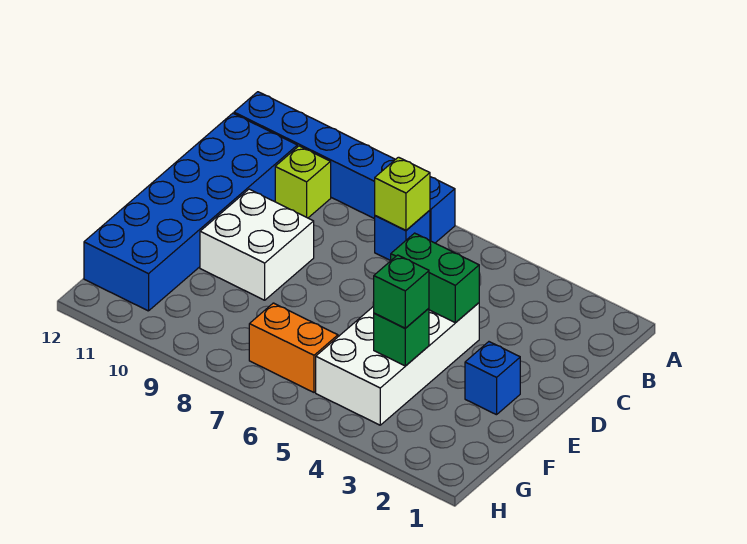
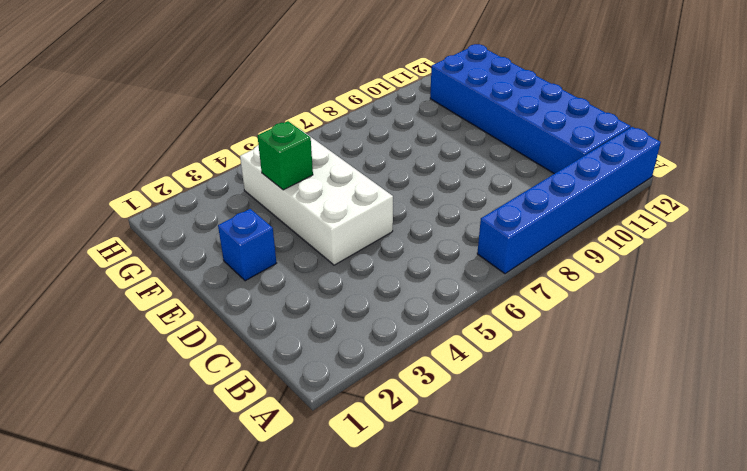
none -> blue brick B7 level 1
none -> lime brick B10 level 1
none -> white brick D9:E10 level 1

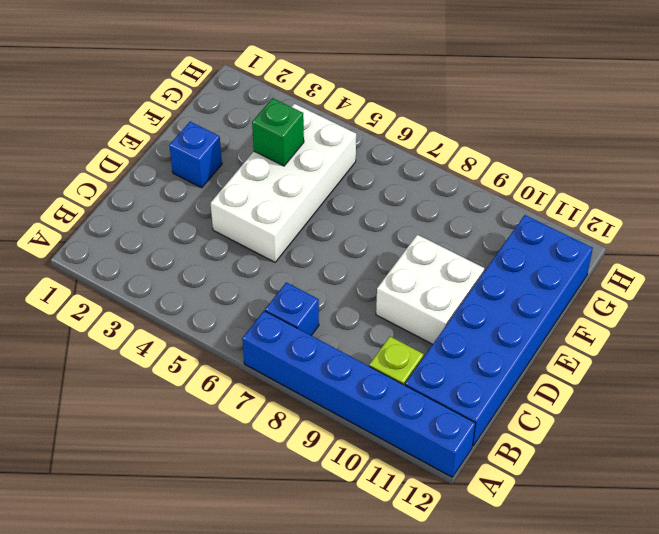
none -> orange brick G6:G7 level 1
none -> lime brick B7 level 2
none -> green brick D4:D5 level 2

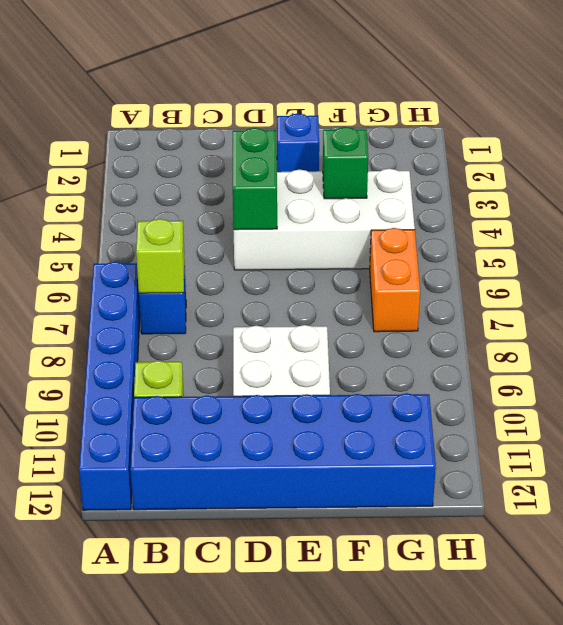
none -> green brick F4 level 3

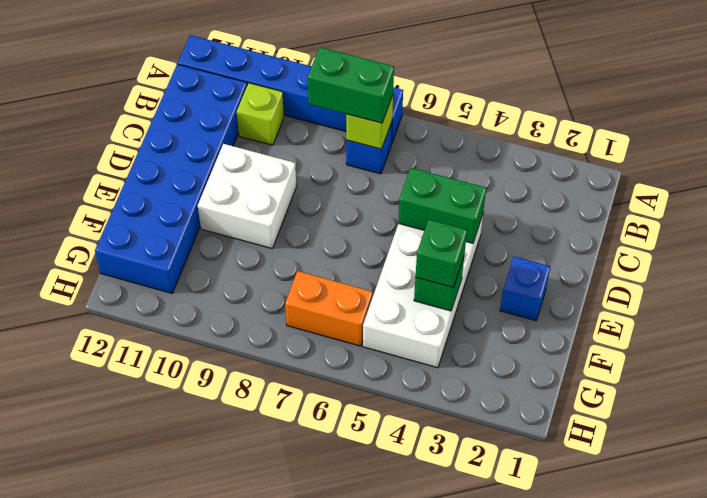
green brick B7:B8 level 3 -> none

